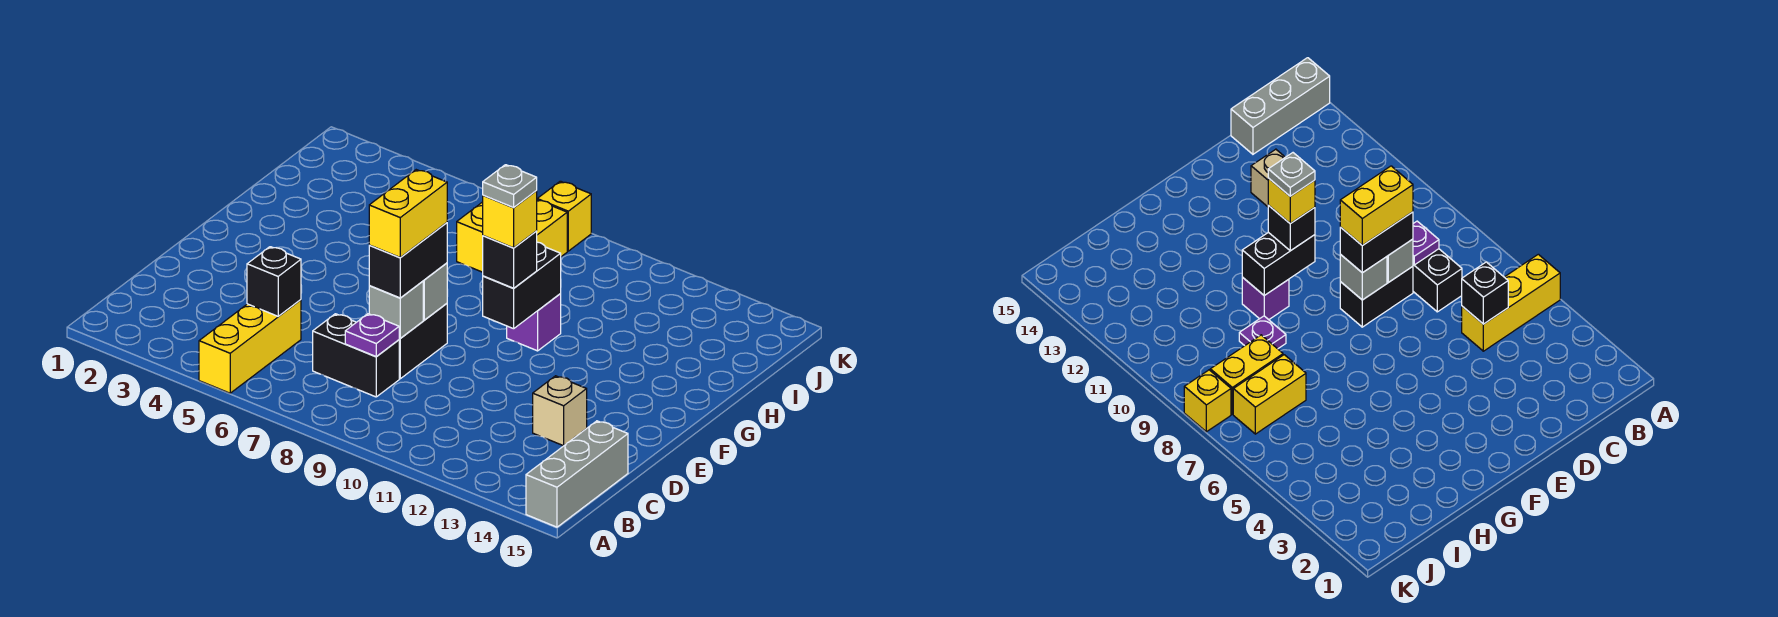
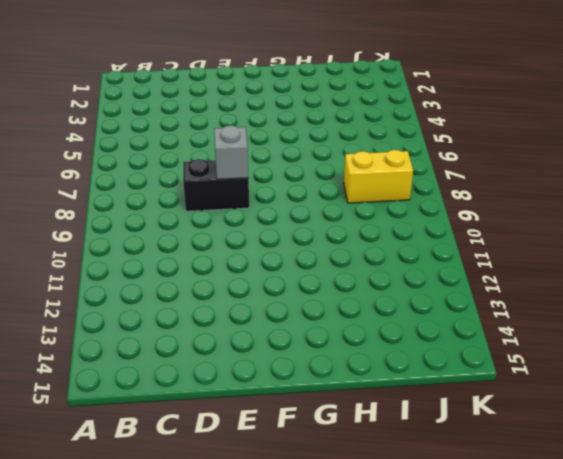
none -> yellow brick A5:C5 level 1
none -> grey brick A15:C15 level 1
none -> black brick C7:C8 level 1

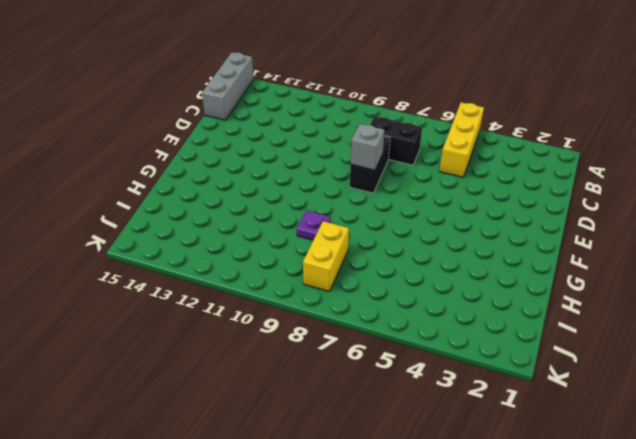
none -> tan brick D13 level 1
none -> purple brick G10 level 1
none -> yellow brick I7:J7 level 1

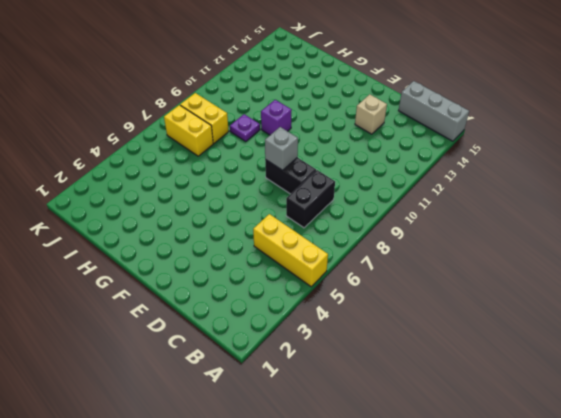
none -> yellow brick K8 level 1
none -> black brick C5 level 2
none -> purple plate C8 level 2

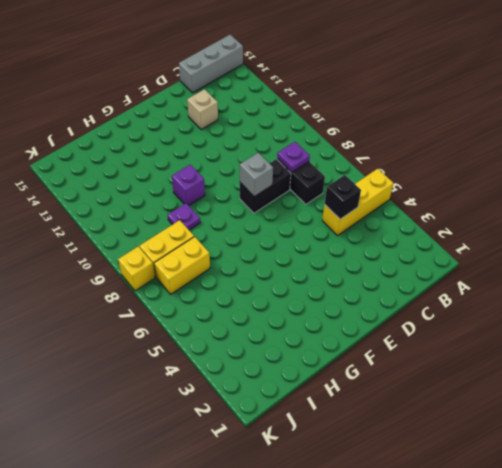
none -> grey brick D8 level 2
none -> black brick F10:G10 level 2
none -> black brick D8:E8 level 3

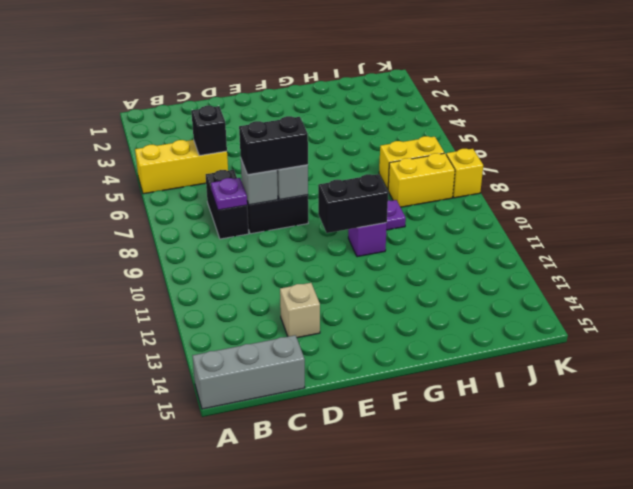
none -> black brick F10 level 3
none -> yellow brick D8:E8 level 4
none -> yellow brick F10 level 4

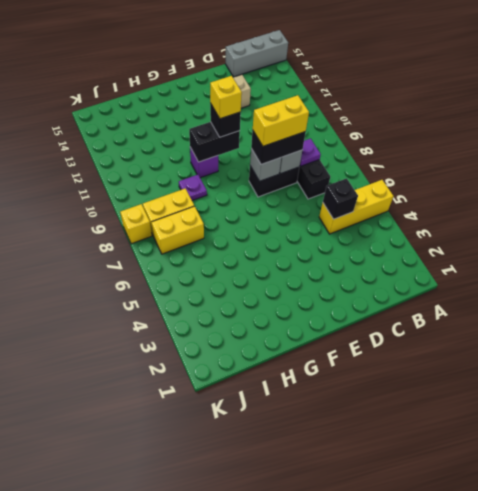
none -> grey plate F10 level 5

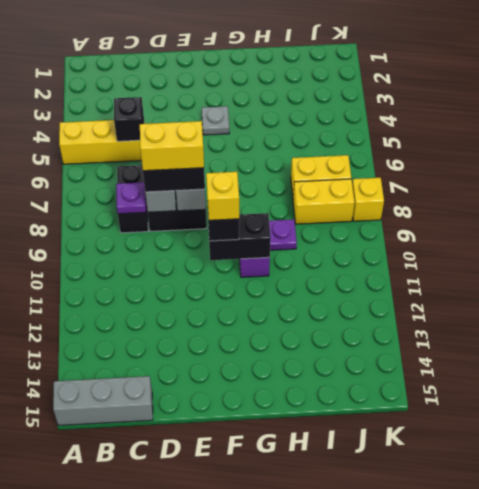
grey plate F4 level 1 -> grey plate F10 level 5
none -> tan brick D13 level 1

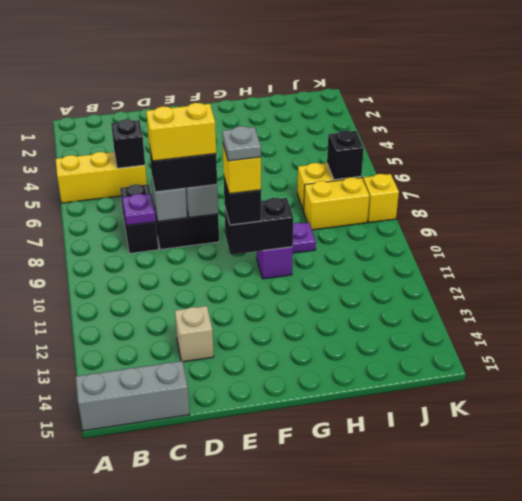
black brick J7 level 2 -> none

